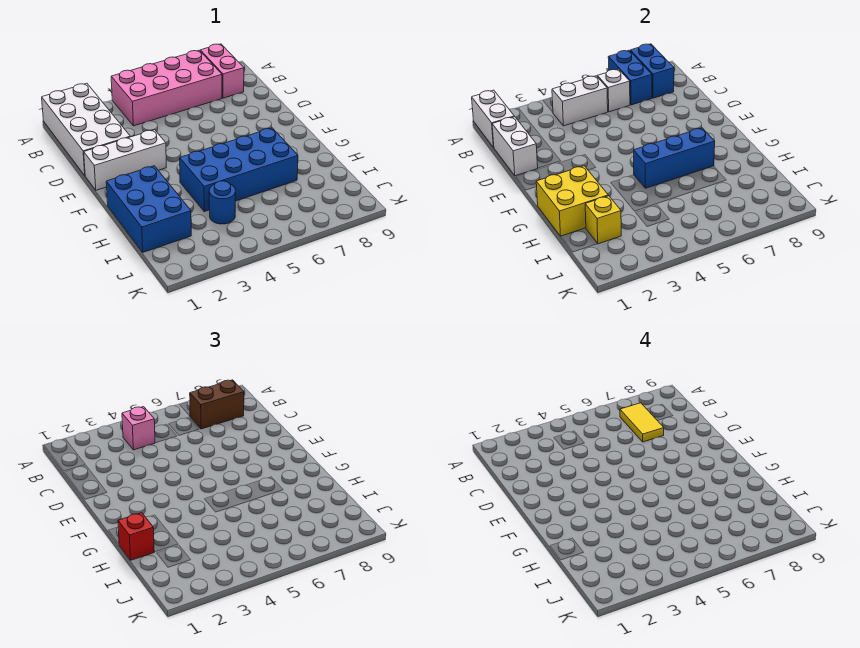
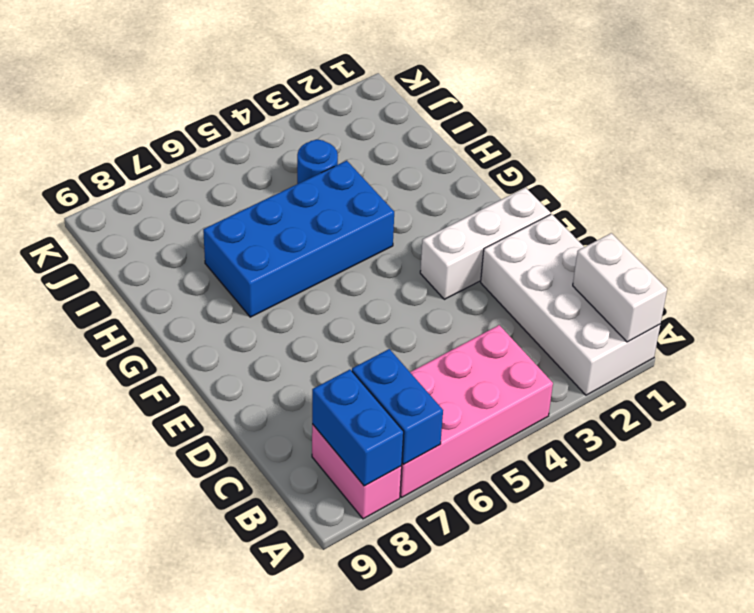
none -> blue brick G1:I2 level 1
none -> white brick B4:B5 level 2
none -> white brick B6 level 2

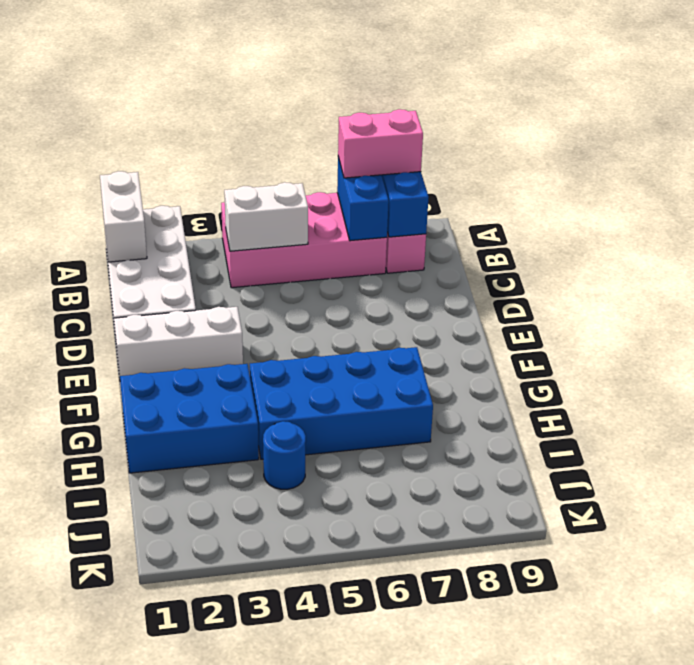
pink brick A7:A8 level 3 -> none
blue brick G1:H3 level 1 -> blue brick G1:I2 level 1
none -> white brick B6 level 2
none -> white brick C1:D1 level 2
none -> yellow brick G1:H2 level 2

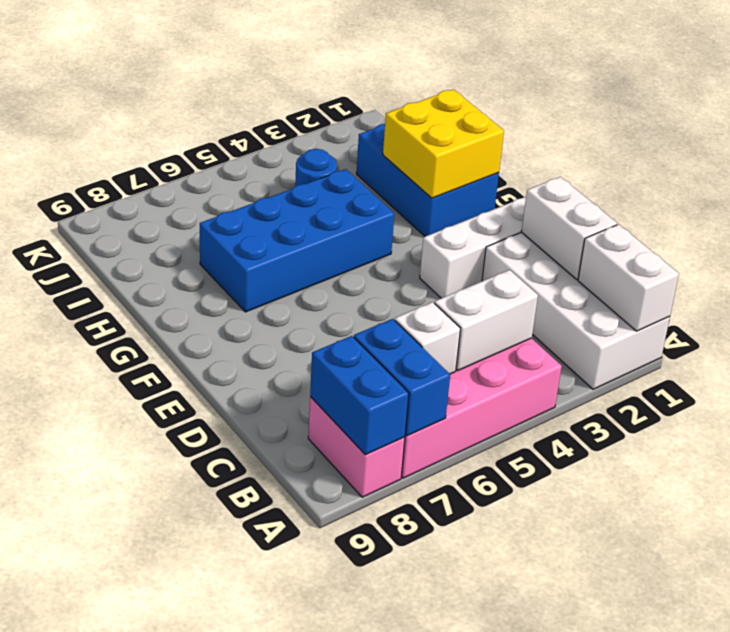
none -> blue brick G5:G7 level 2
none -> yellow brick I2 level 2
none -> pink brick B4 level 3

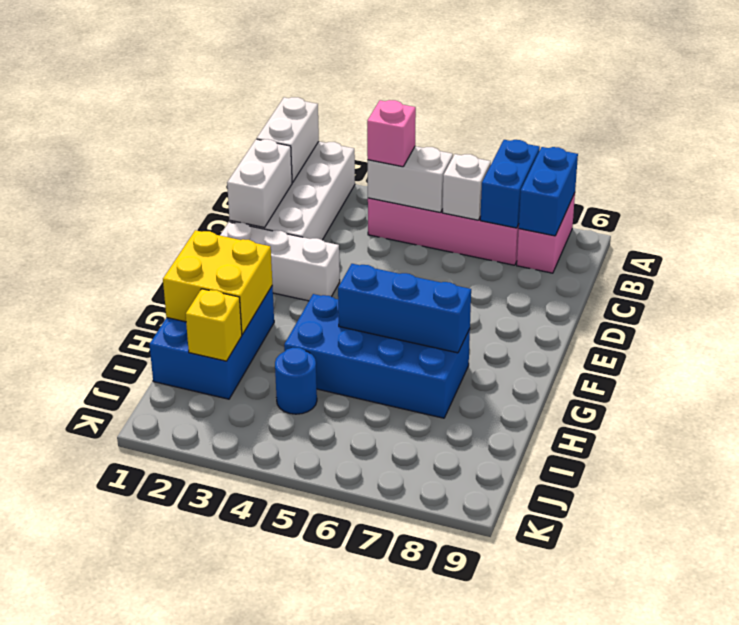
none -> brown brick B7:B8 level 3
none -> red brick H1 level 3
none -> yellow tile B7:C7 level 4

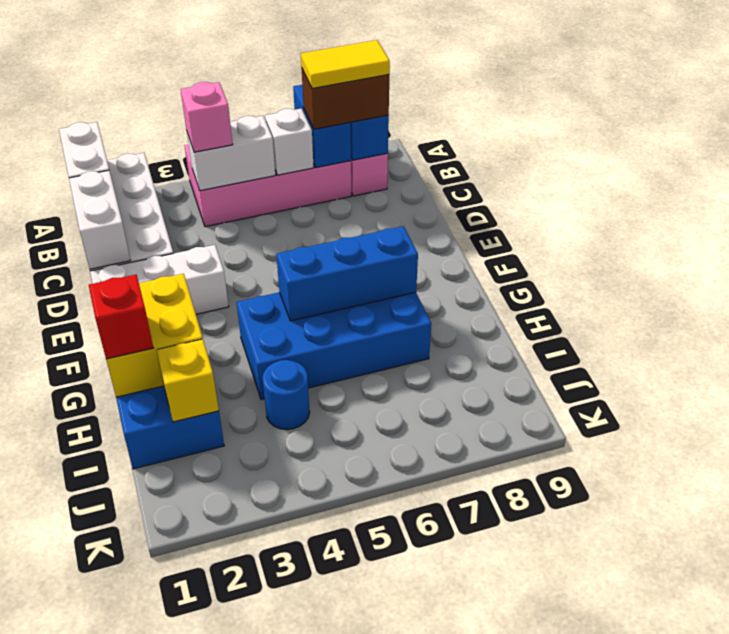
yellow tile B7:B8 level 4 -> yellow tile B7:C7 level 4

